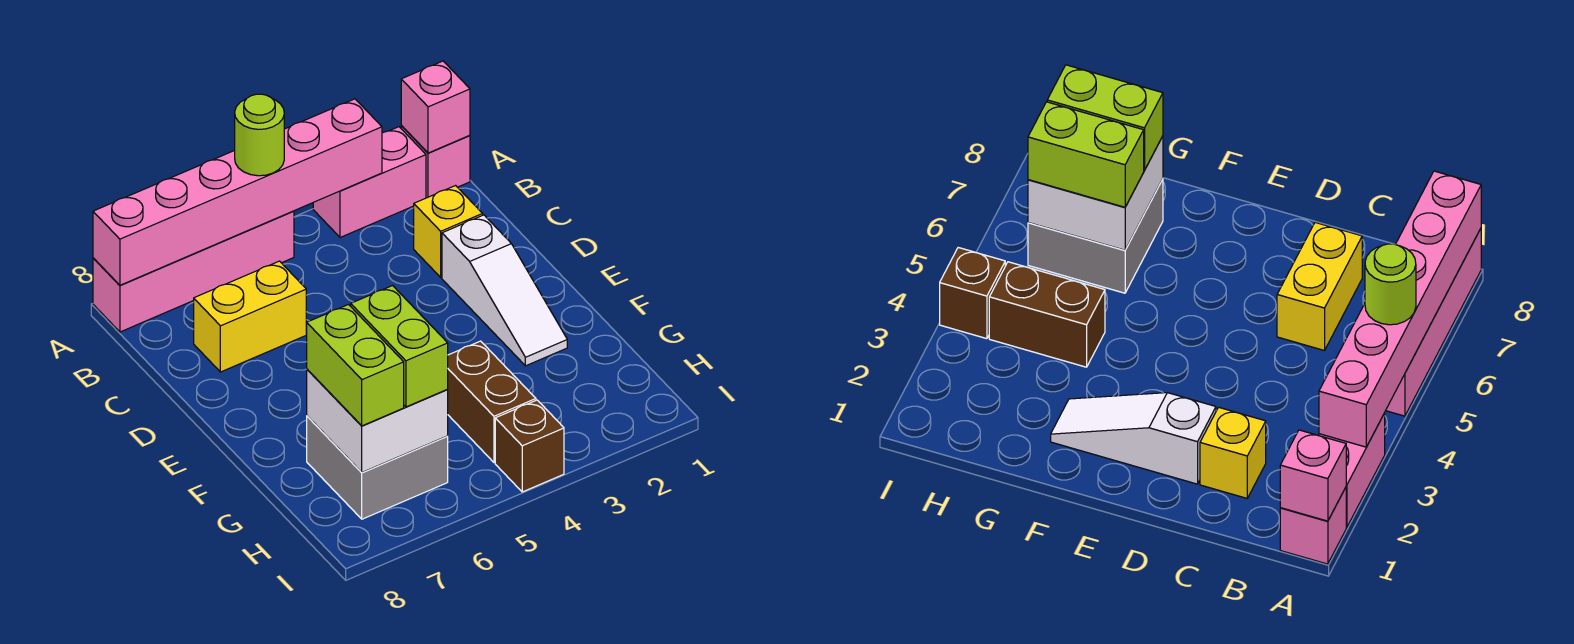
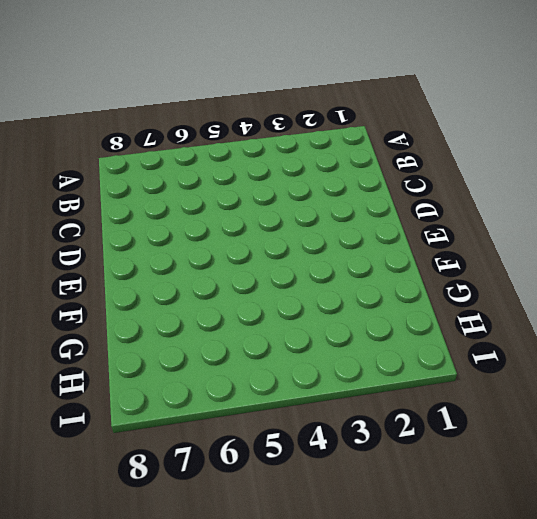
none -> pink brick A1 level 1
none -> pink brick A2:A3 level 1
none -> pink brick A5:A8 level 1

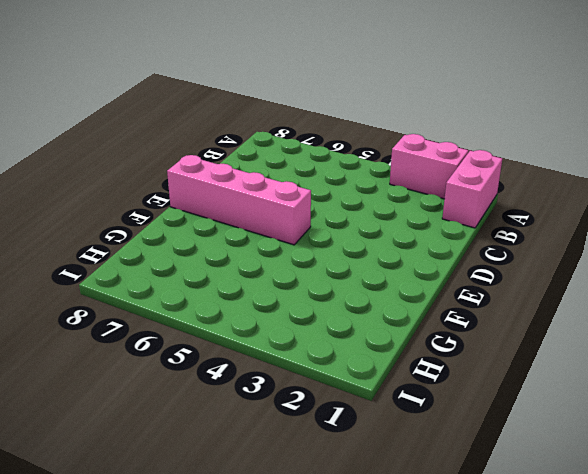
pink brick A1:B1 level 1 -> pink brick A1 level 1
pink brick E5:E8 level 1 -> pink brick A5:A8 level 1
none -> yellow brick C2 level 1
none -> yellow brick C6:C7 level 1
none -> white slope D2:F2 level 1 top D

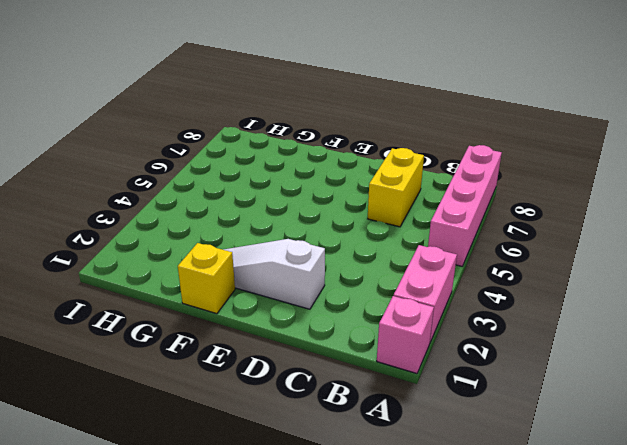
yellow brick F1 level 1 -> yellow brick C2 level 1
none -> brown brick G4:H4 level 1
none -> grey brick G6:H7 level 1
none -> brown brick I4 level 1

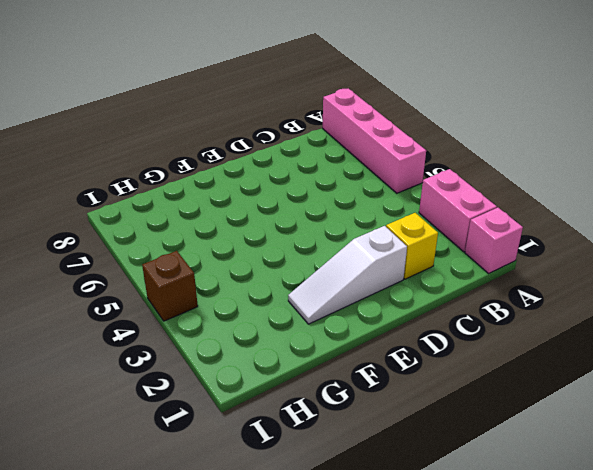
none -> yellow brick C6:C7 level 1
none -> brown brick G4:H4 level 1
none -> grey brick G6:H7 level 1

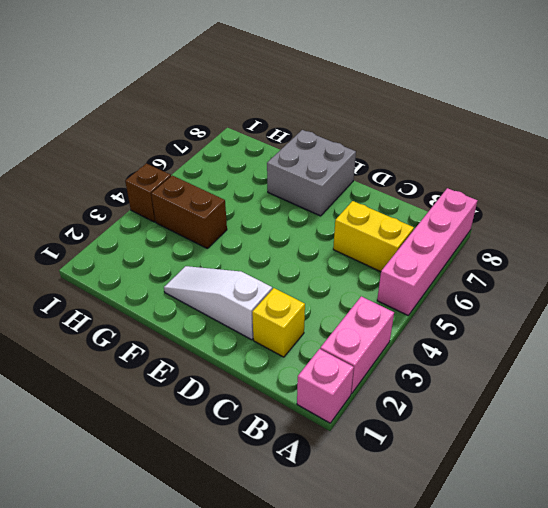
yellow brick B6:C6 level 1 -> yellow brick C6:C7 level 1
grey brick E7:F8 level 1 -> grey brick G6:H7 level 1
none -> pink brick A1 level 2
none -> pink brick A3:A8 level 2
none -> white brick G6:H7 level 2

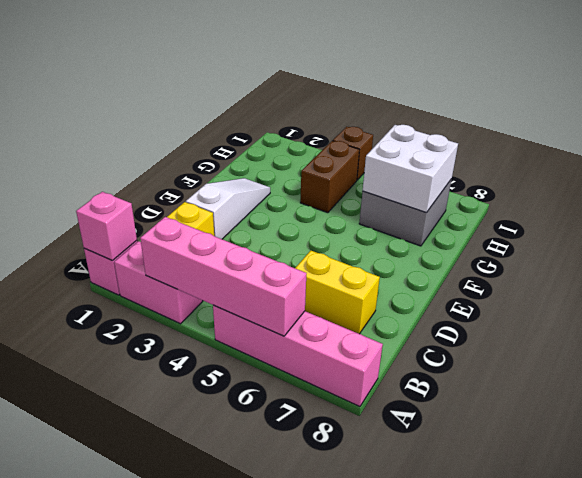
pink brick A3:A6 level 2 -> pink brick A3:A8 level 2
none -> lime round brick A5 level 3
none -> lime brick G6:H6 level 3
none -> lime brick G7:H7 level 3

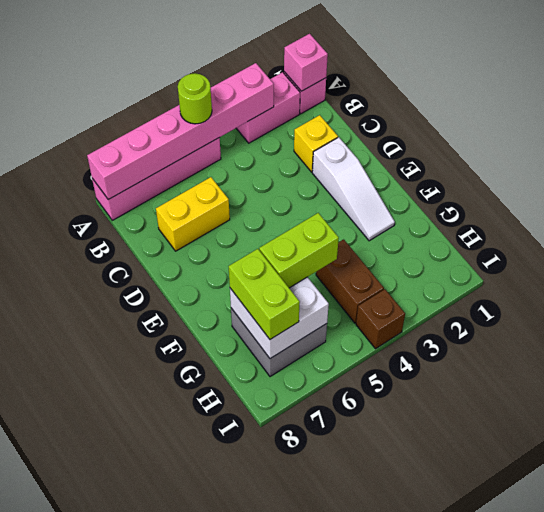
lime brick G5:G6 level 3 -> lime brick G6:H6 level 3

